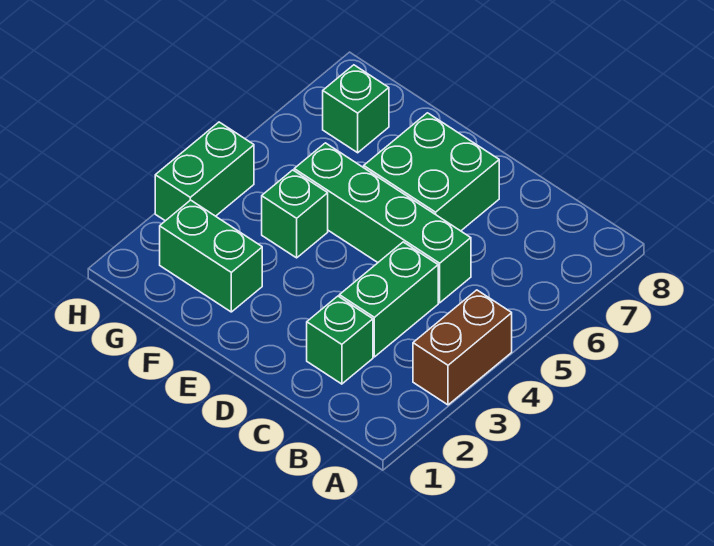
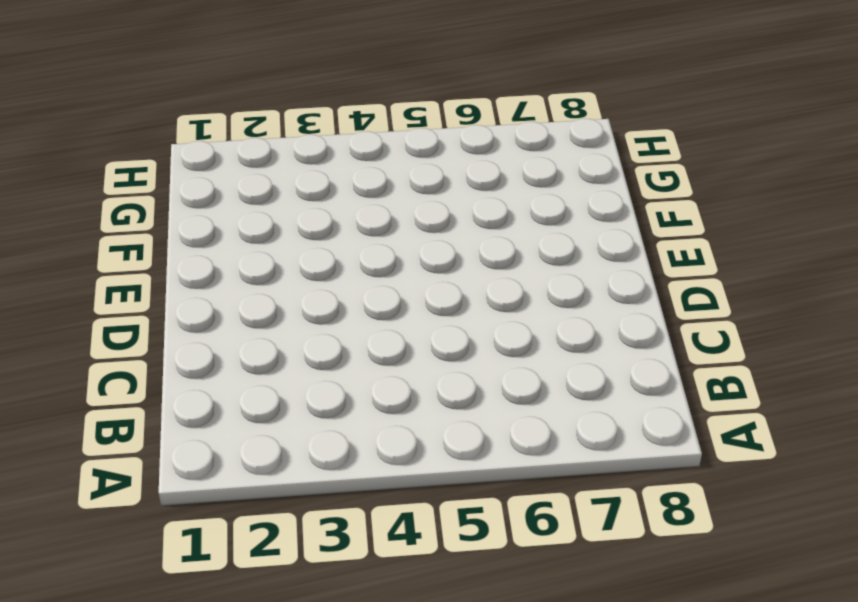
none -> brown brick A3:A4 level 1
none -> green brick C2 level 1

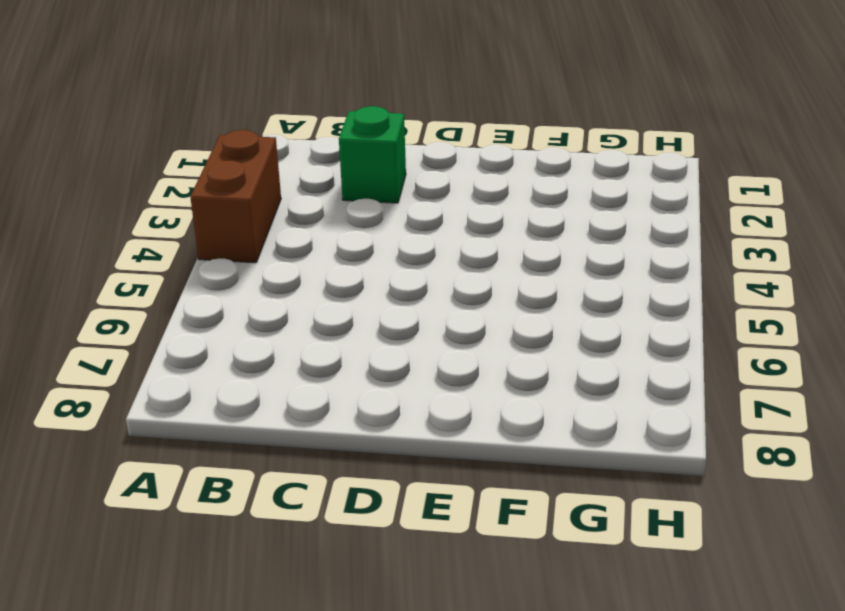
none -> green brick C3:C4 level 1
none -> green brick C5:F5 level 1

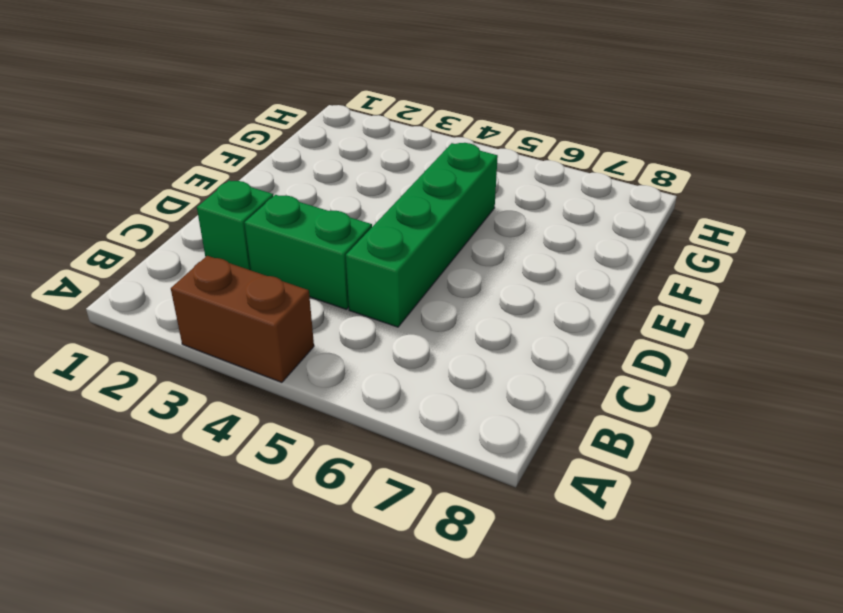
none -> green brick D6:E7 level 1
none -> green brick F2:G2 level 1

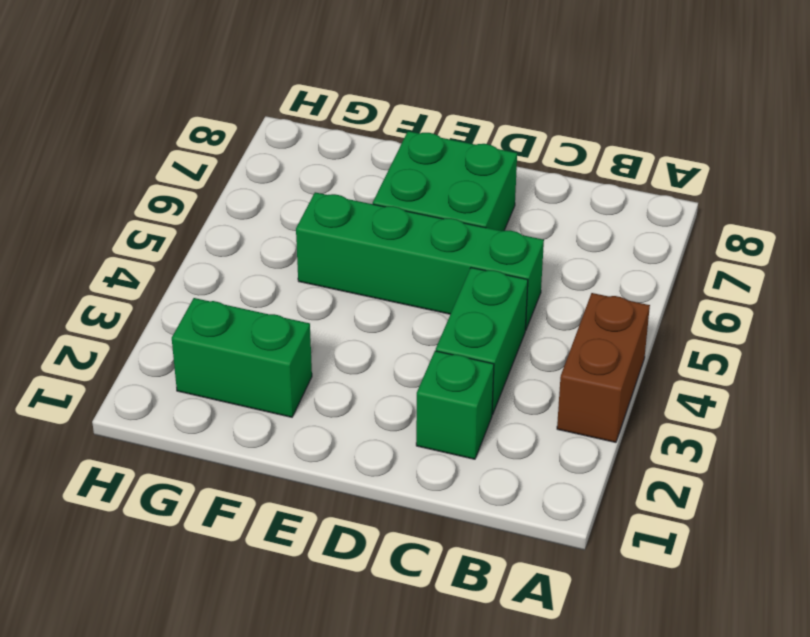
none -> green brick F4 level 1
none -> green brick G7 level 1

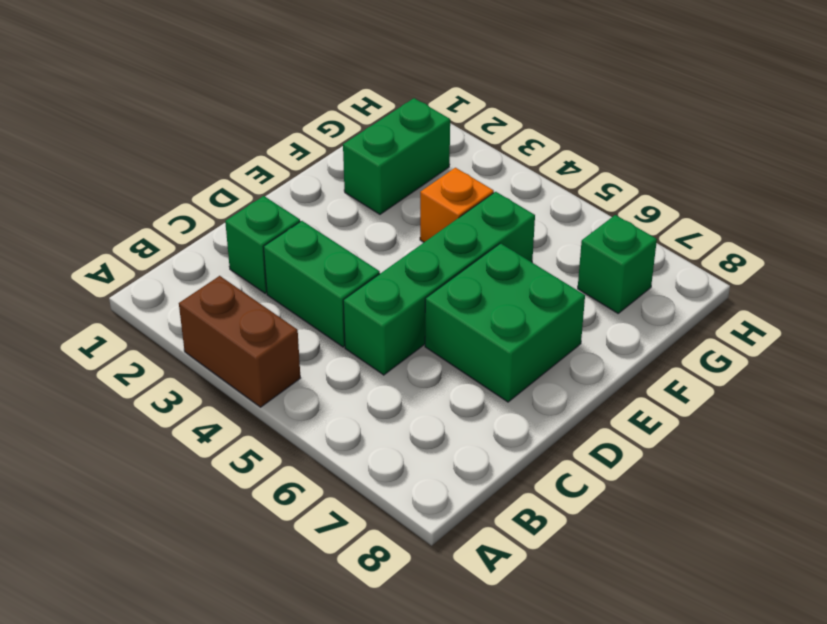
orange brick F4 level 1 -> green brick F4 level 1
none -> green brick H3:H4 level 1

